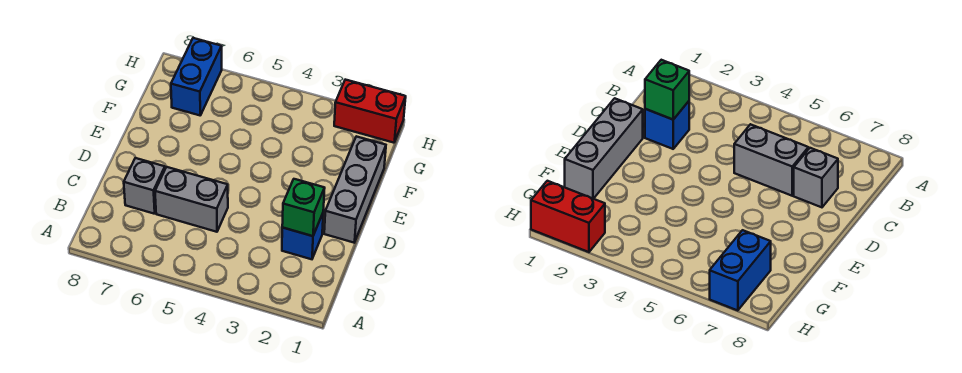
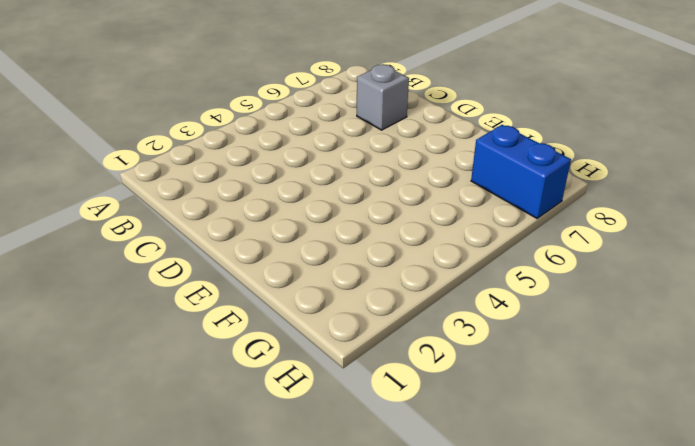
none -> blue brick C2 level 1
none -> grey brick C5:C6 level 1

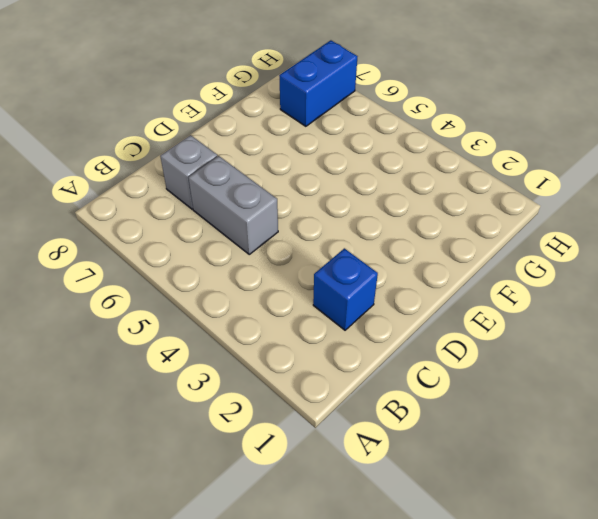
none -> grey brick D1:F1 level 1
none -> red brick H1:H2 level 1

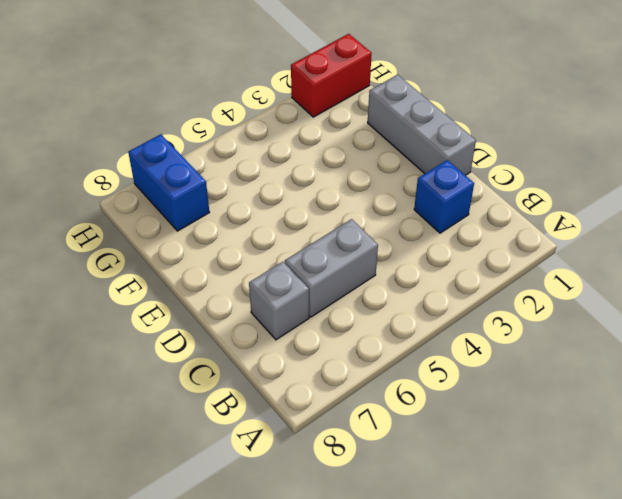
none -> green brick C2 level 2

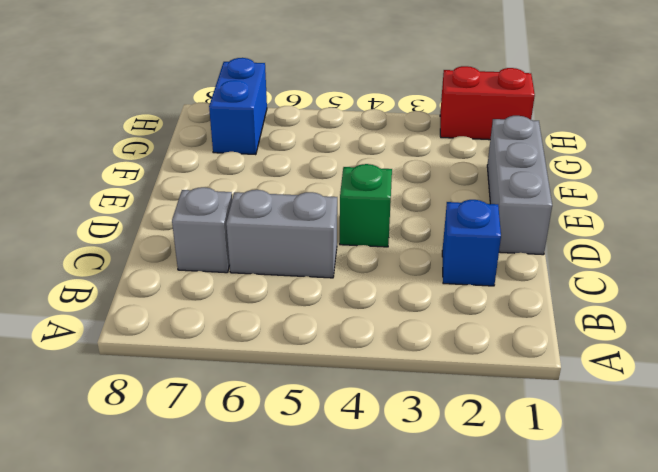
green brick D4 level 1 -> green brick C2 level 2

